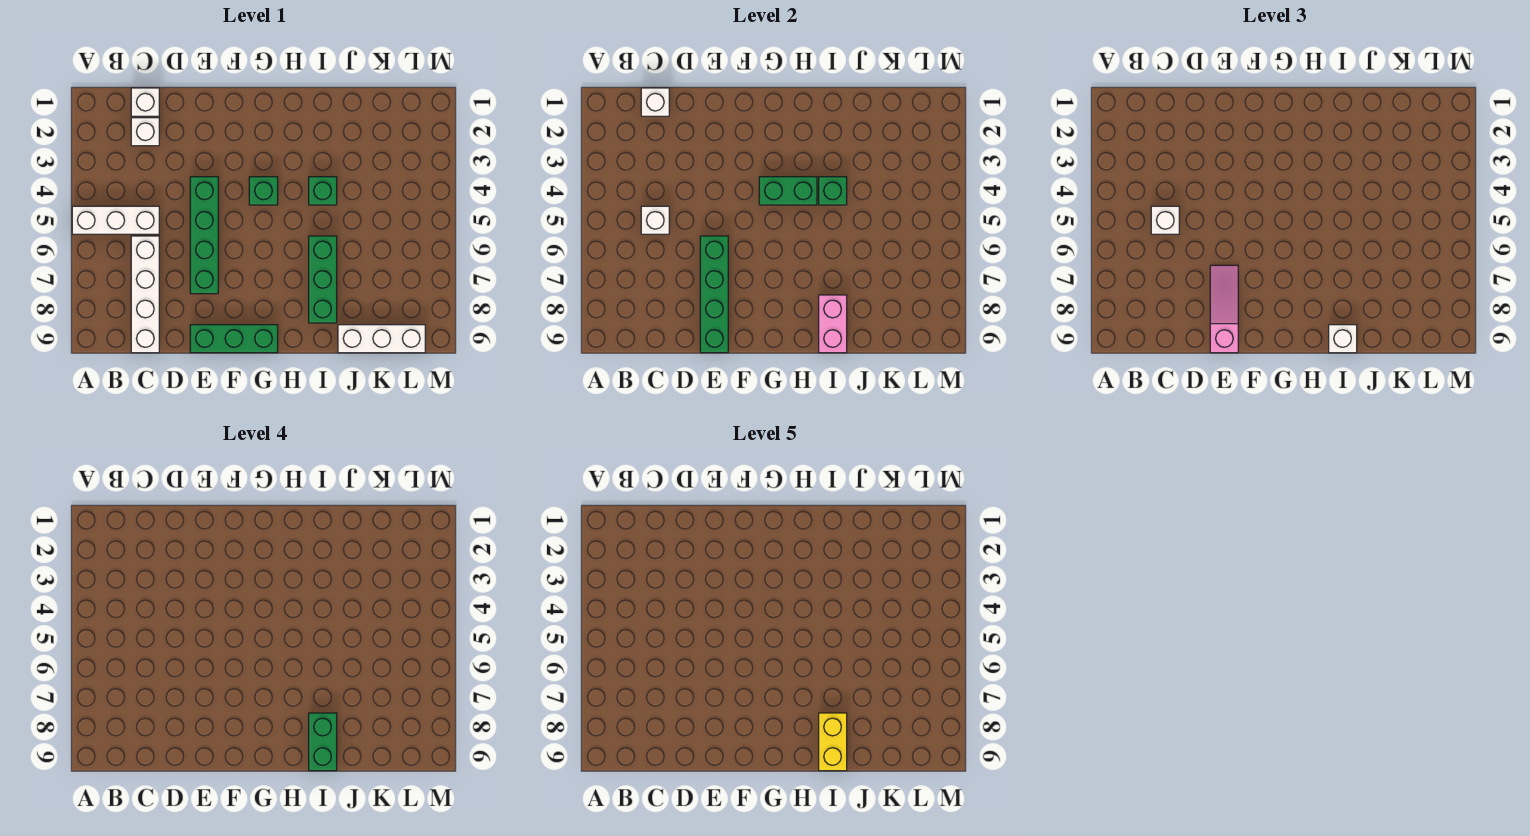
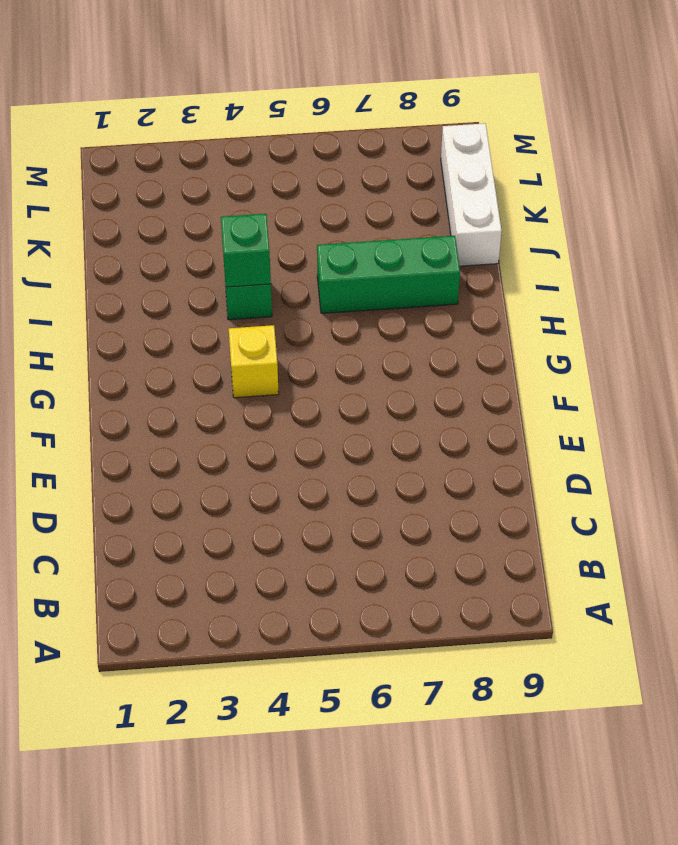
yellow brick G4 level 1 -> green brick G4 level 1
none -> white brick A5:C5 level 1
none -> white brick C1 level 1
none -> white brick C2 level 1

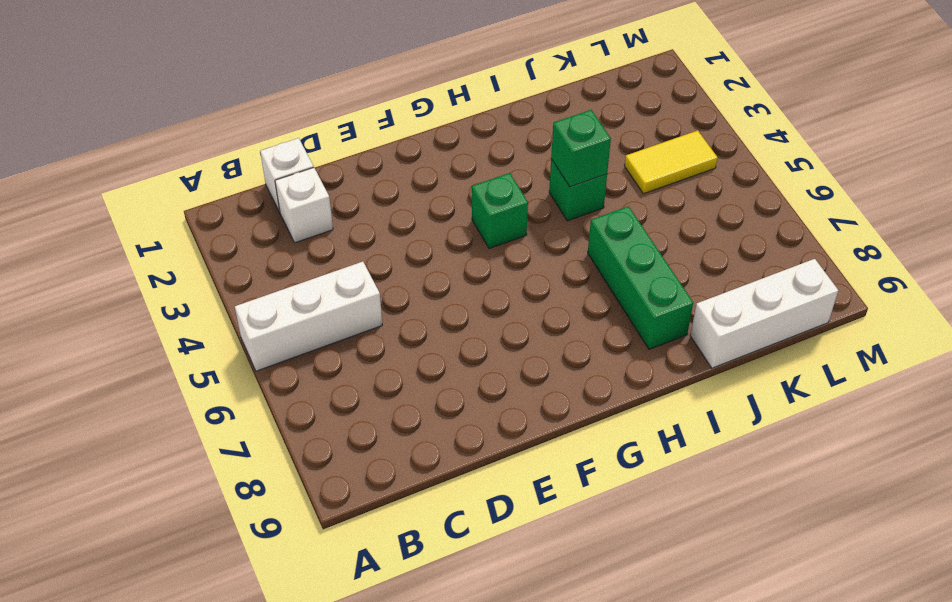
yellow tile K4:L4 level 1 -> none
none -> white brick C6:C9 level 1
none -> green brick E4:E7 level 1
none -> green brick E9:G9 level 1

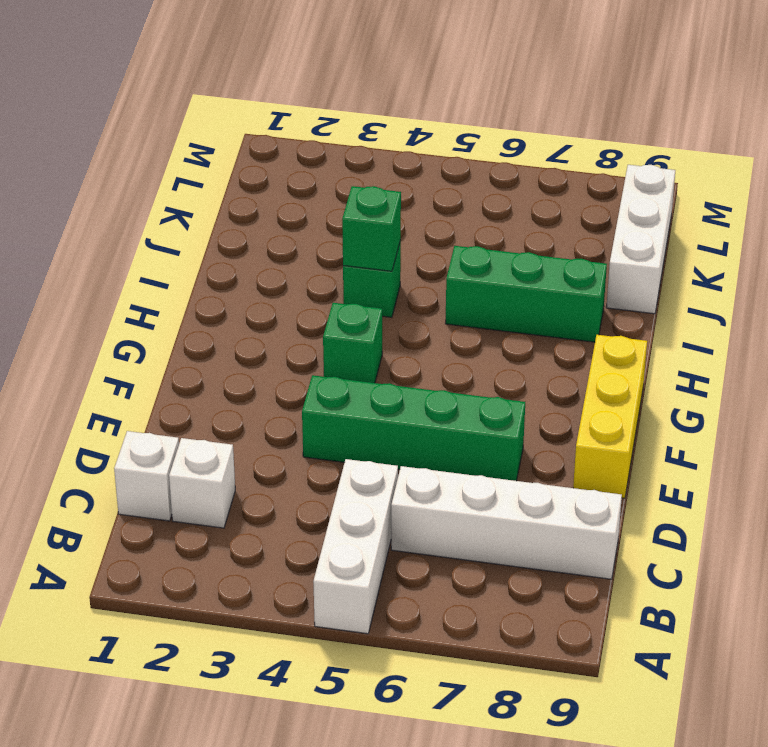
yellow brick E9:G9 level 1 -> green brick E9:G9 level 1
none -> white brick C1 level 2
none -> white brick C5 level 2
none -> green brick E6:E9 level 2

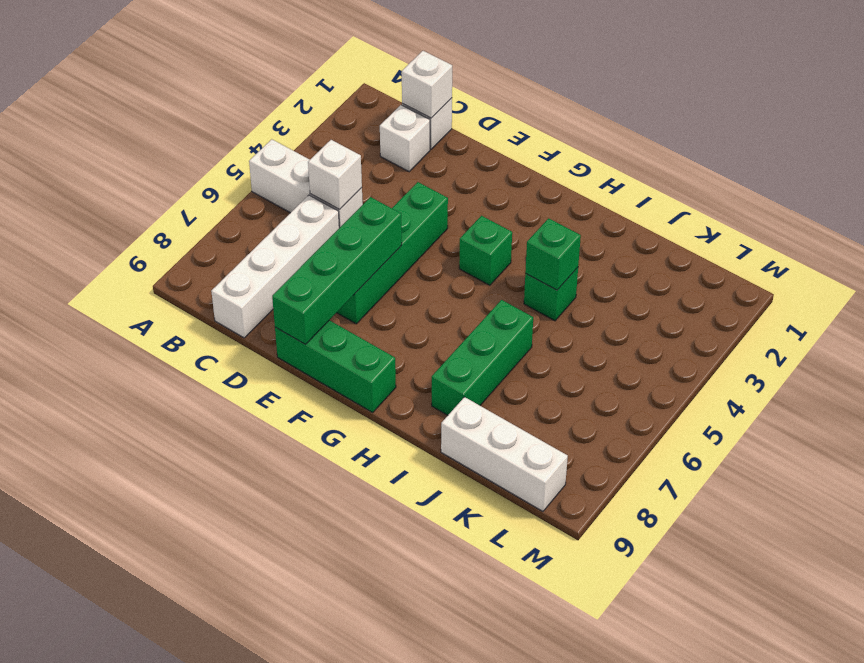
none -> green brick G4:H4 level 2
none -> pink brick I8:I9 level 2
none -> white brick C5 level 3

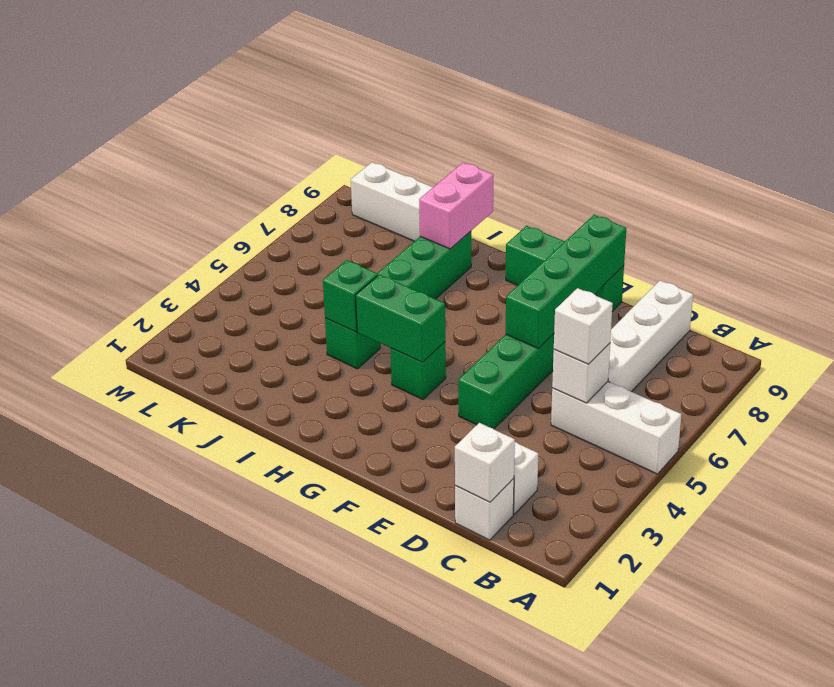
none -> pink slope E7:E9 level 3 top 9
none -> white brick I9 level 3
none -> green brick I8:I9 level 4

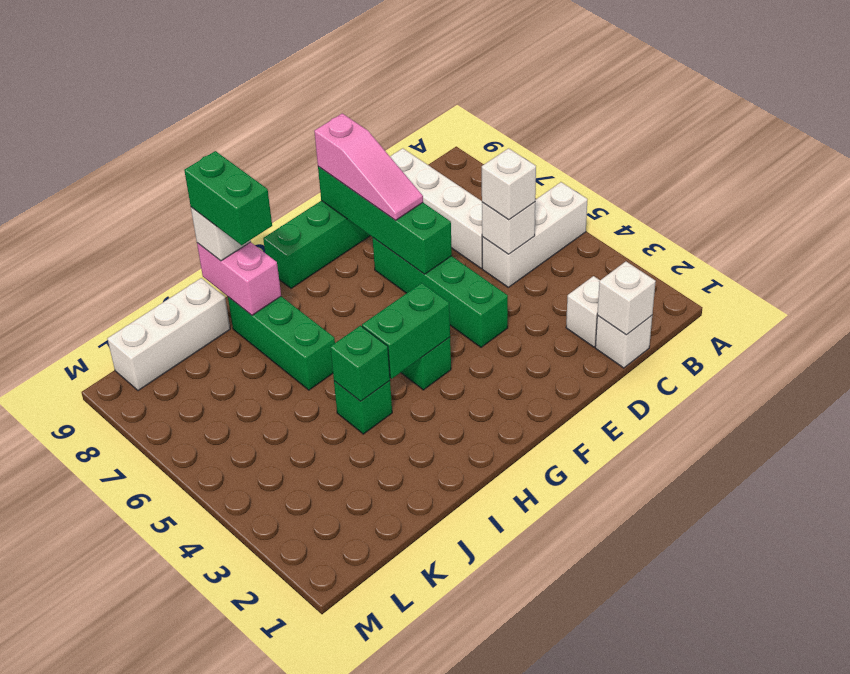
none -> yellow brick I8:I9 level 5

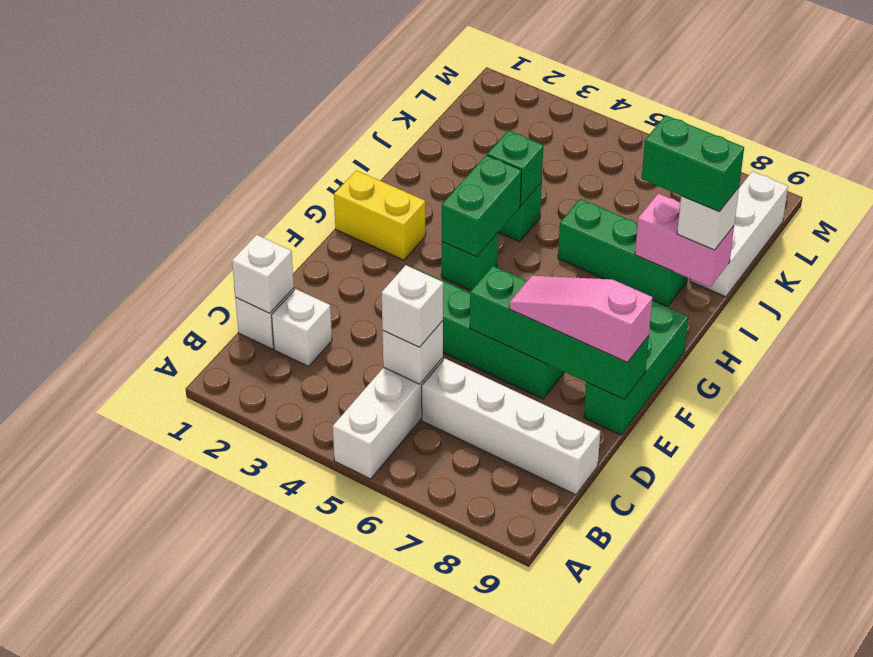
yellow brick G1:G2 level 1 -> yellow brick I8:I9 level 5

